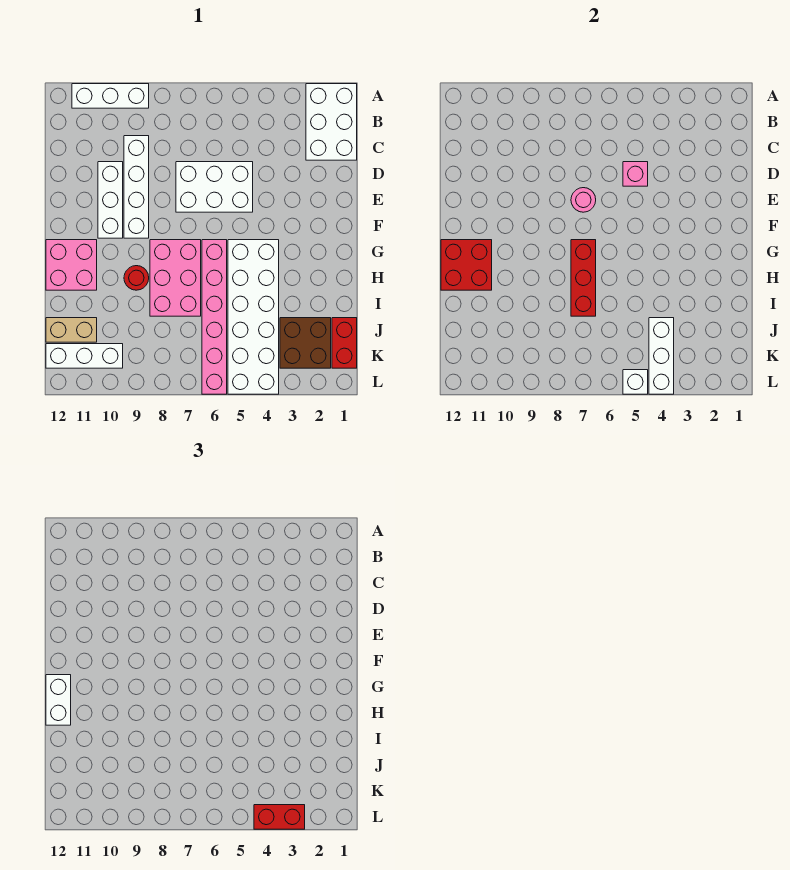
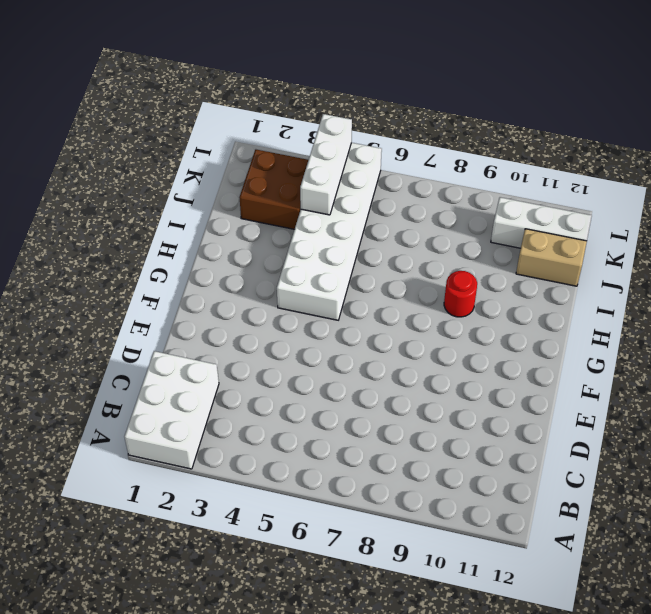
none -> white brick A9:A11 level 1
none -> white brick C9:F9 level 1
none -> white brick D5:E7 level 1

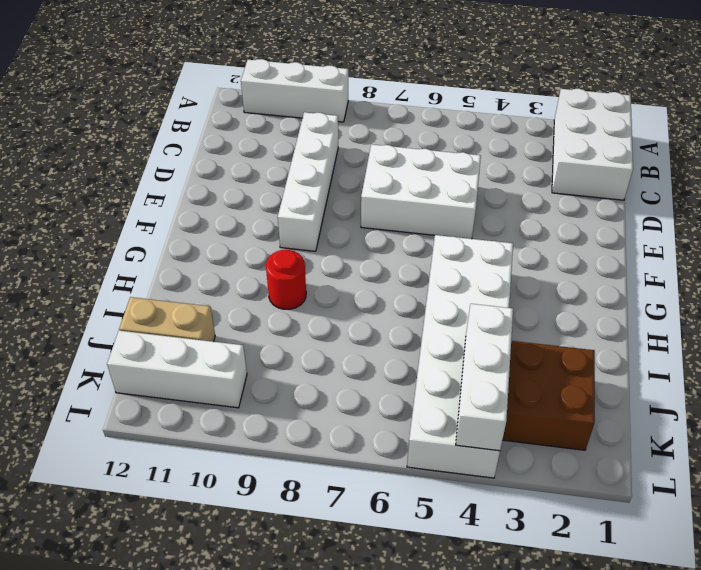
none -> white brick D10:F10 level 1
none -> pink brick G6:L6 level 1
none -> pink brick G7:I8 level 1

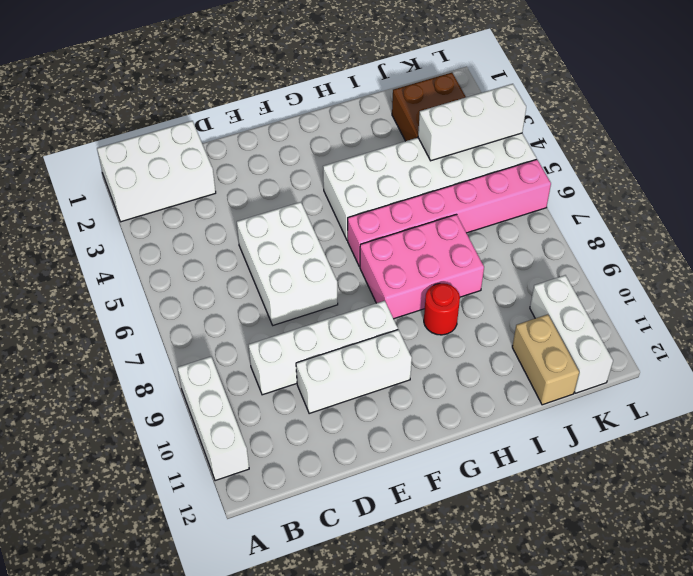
none -> pink brick G11:H12 level 1
none -> red brick J1:K1 level 1
none -> pink brick D5 level 2

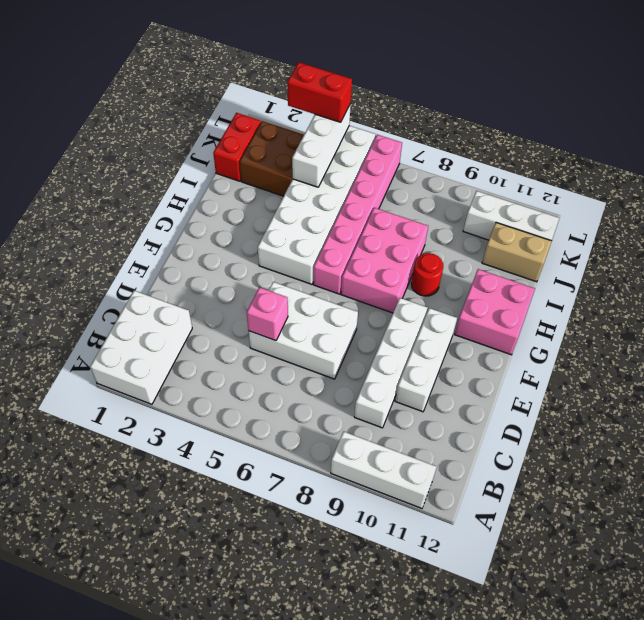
none -> pink round brick E7 level 2
none -> red brick G7:I7 level 2
none -> red brick G11:H12 level 2

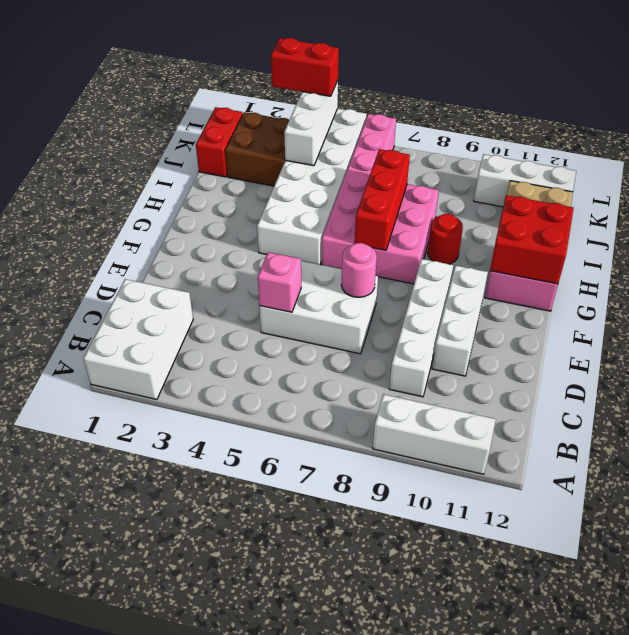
none -> white brick L5 level 2
none -> white brick G12:H12 level 3

